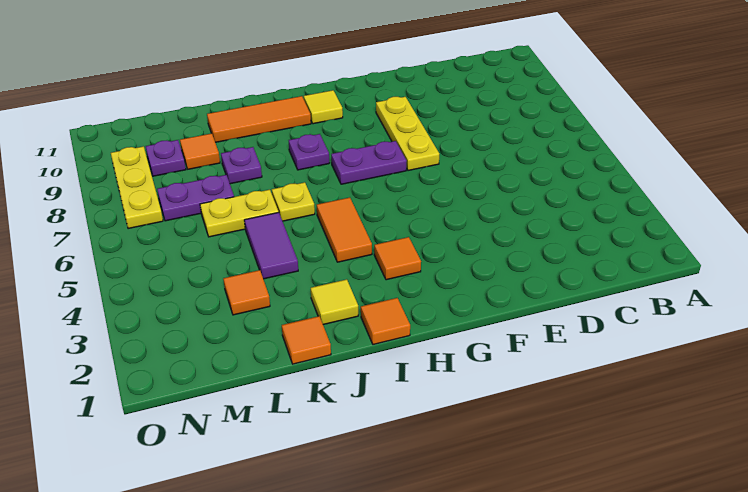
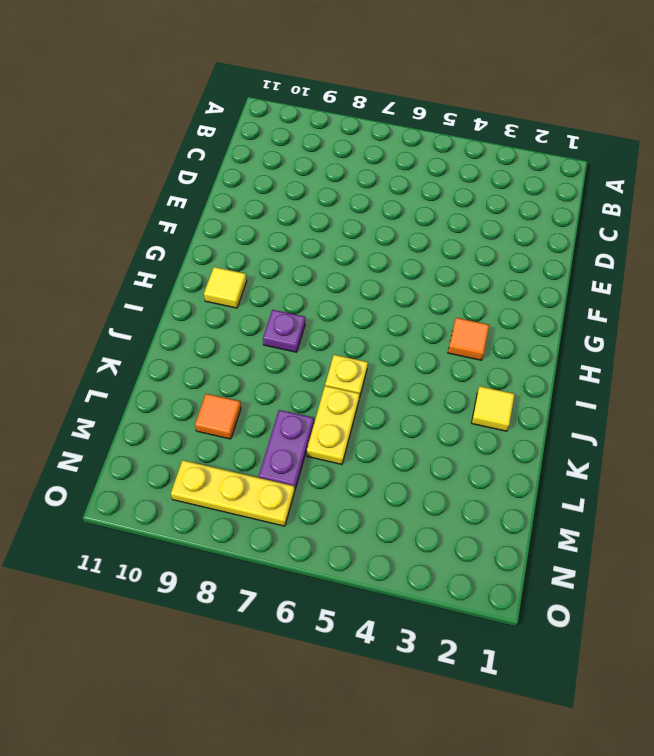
none -> yellow plate F7:F9 level 1
none -> purple plate G7:H7 level 1
none -> orange tile I1 level 1

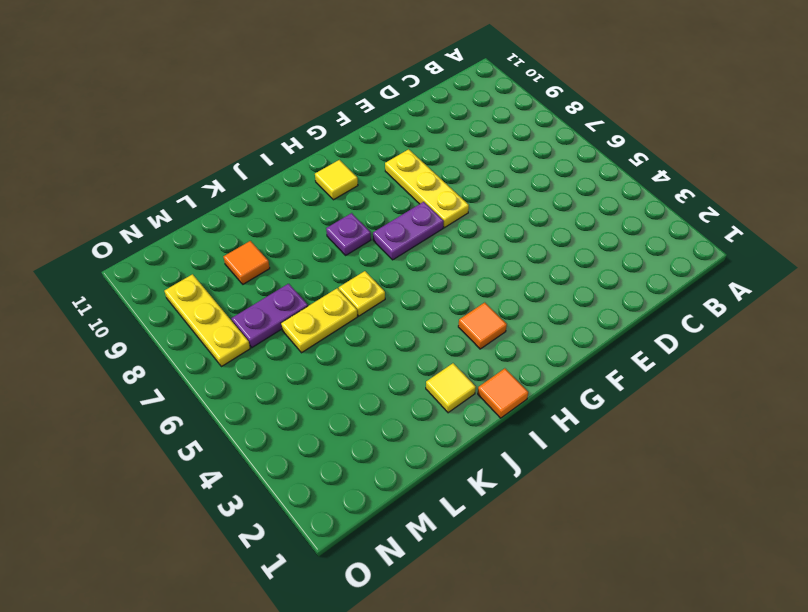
none -> orange tile I4:I5 level 1
none -> orange tile I10:K10 level 1
none -> orange tile K1 level 1

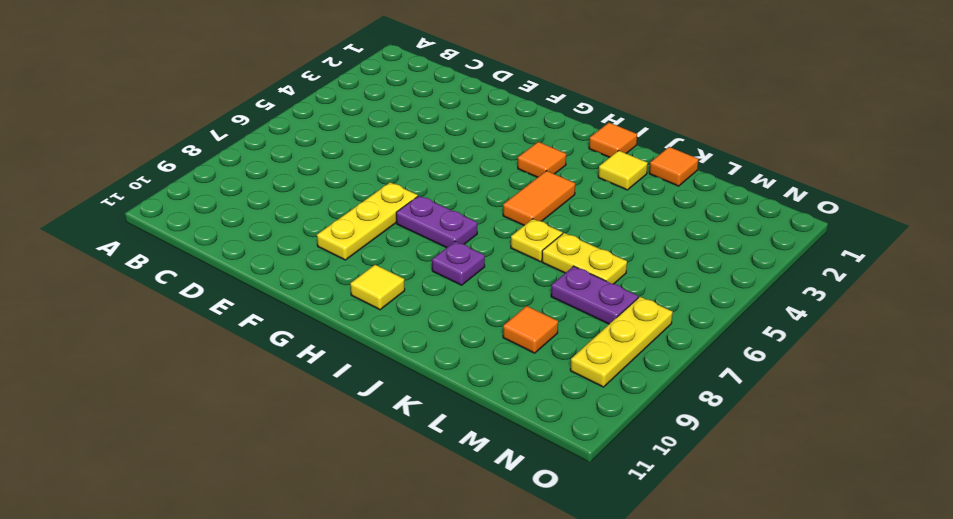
none -> orange tile I10:K10 level 1
none -> purple tile K4:K5 level 1
none -> purple plate K8 level 1

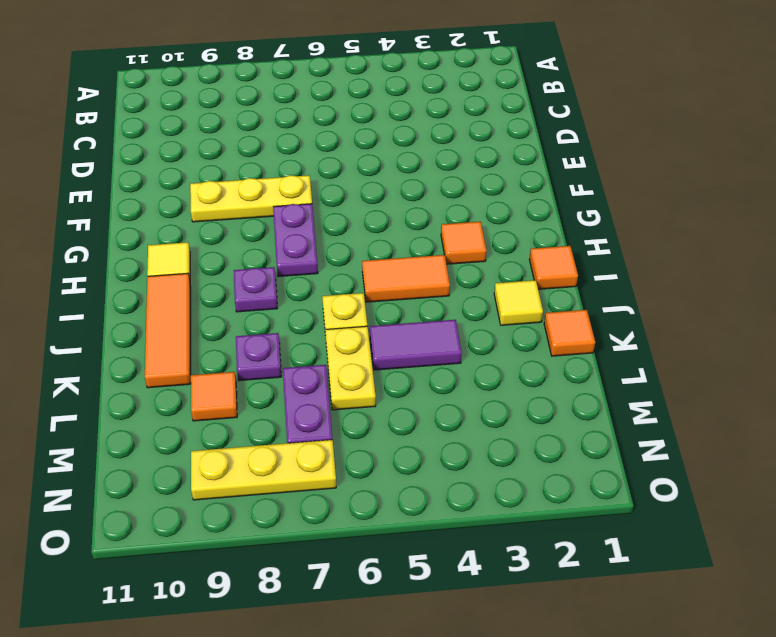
none -> orange tile L3 level 1
none -> purple plate M9 level 1

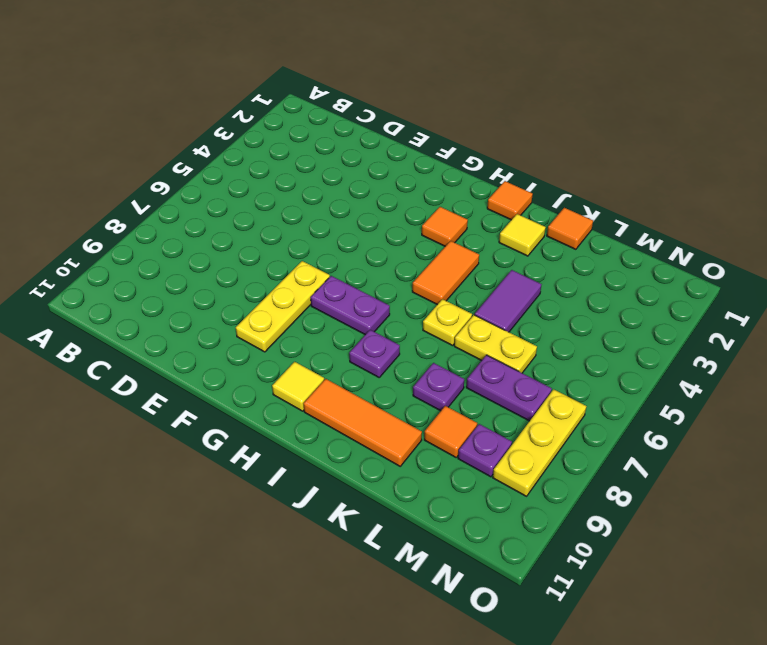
none -> orange tile L3 level 1

